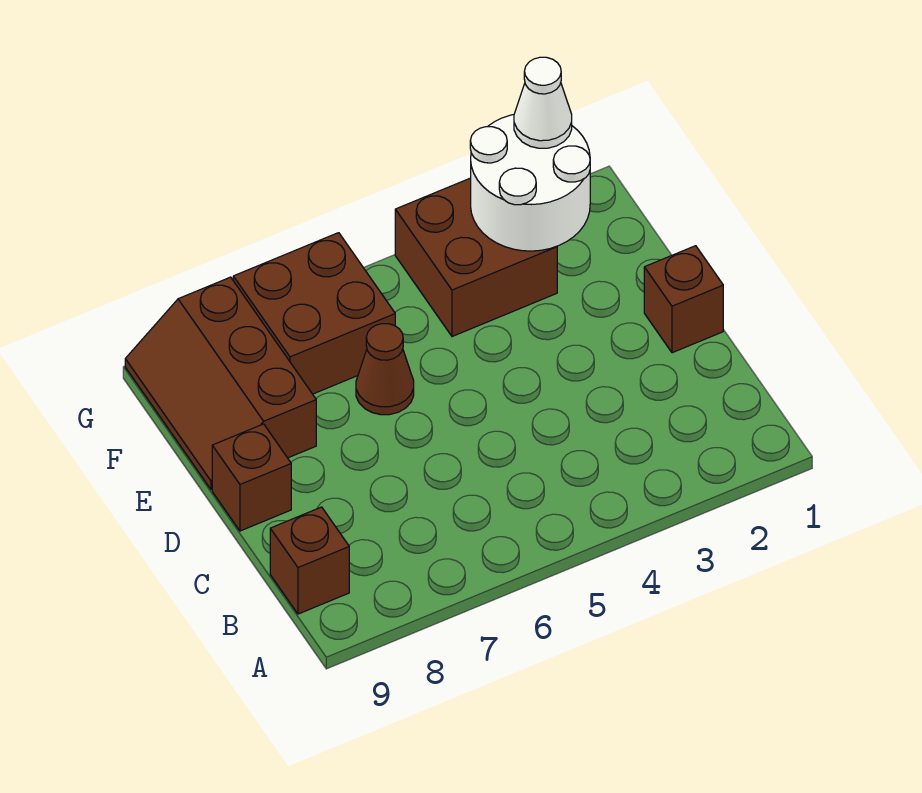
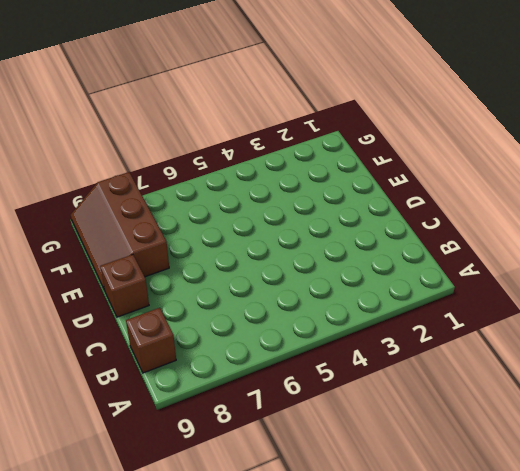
none -> brown brick D1 level 1
none -> brown cone E6 level 1

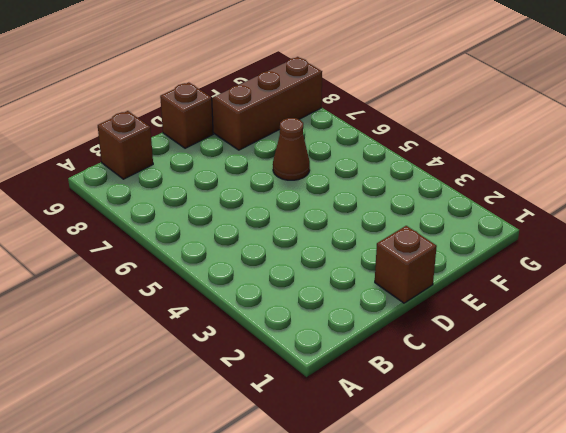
none -> brown brick F3:G4 level 1
none -> brown brick F6:G7 level 1

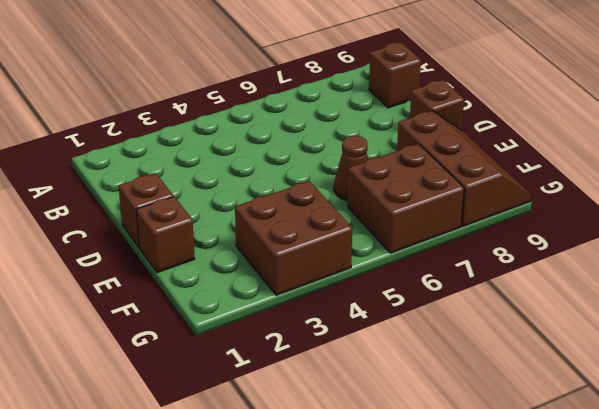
brown brick E1 level 1 -> none
none -> white round brick F2:G3 level 2
none -> white cone G2 level 3

